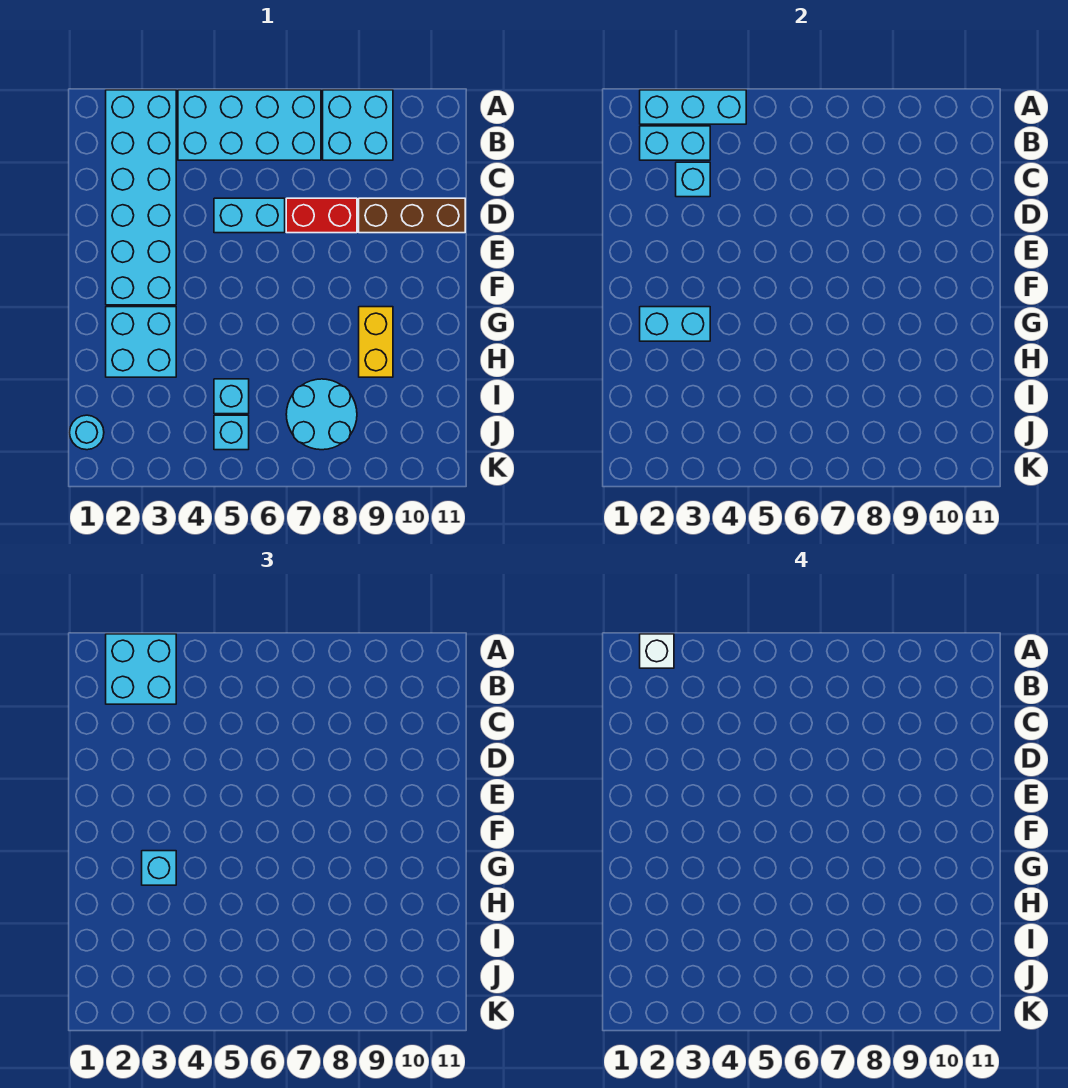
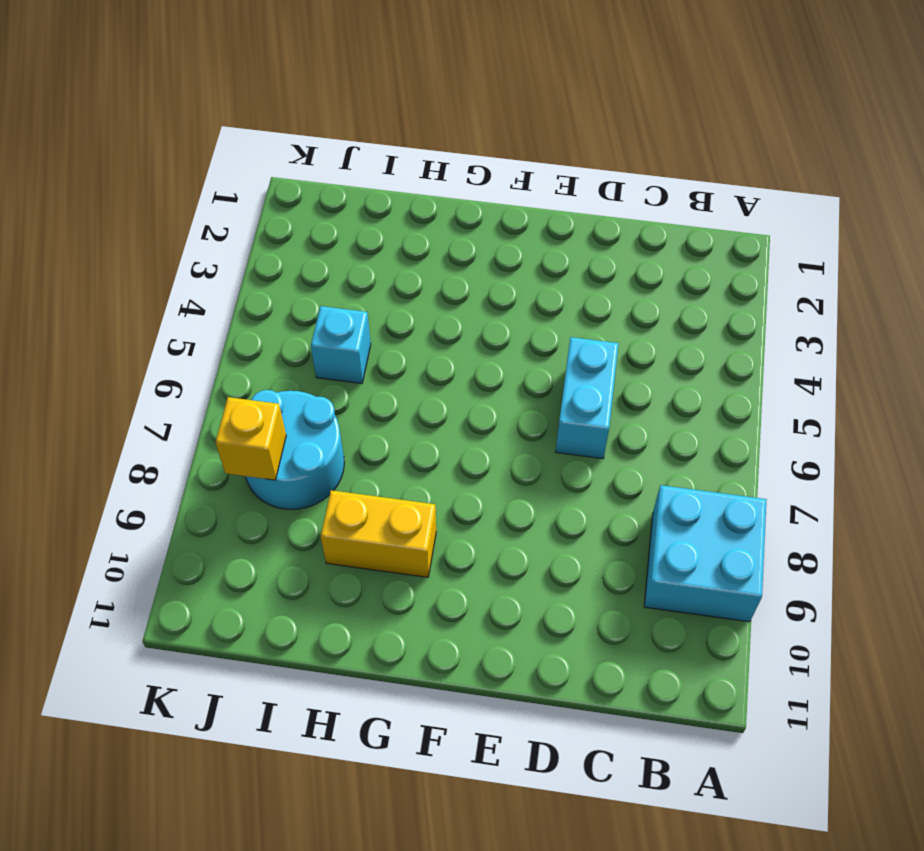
yellow brick J8 level 2 -> none
none -> cyan brick A2:F3 level 1
none -> cyan brick A4:B7 level 1
none -> red brick D7:D8 level 1

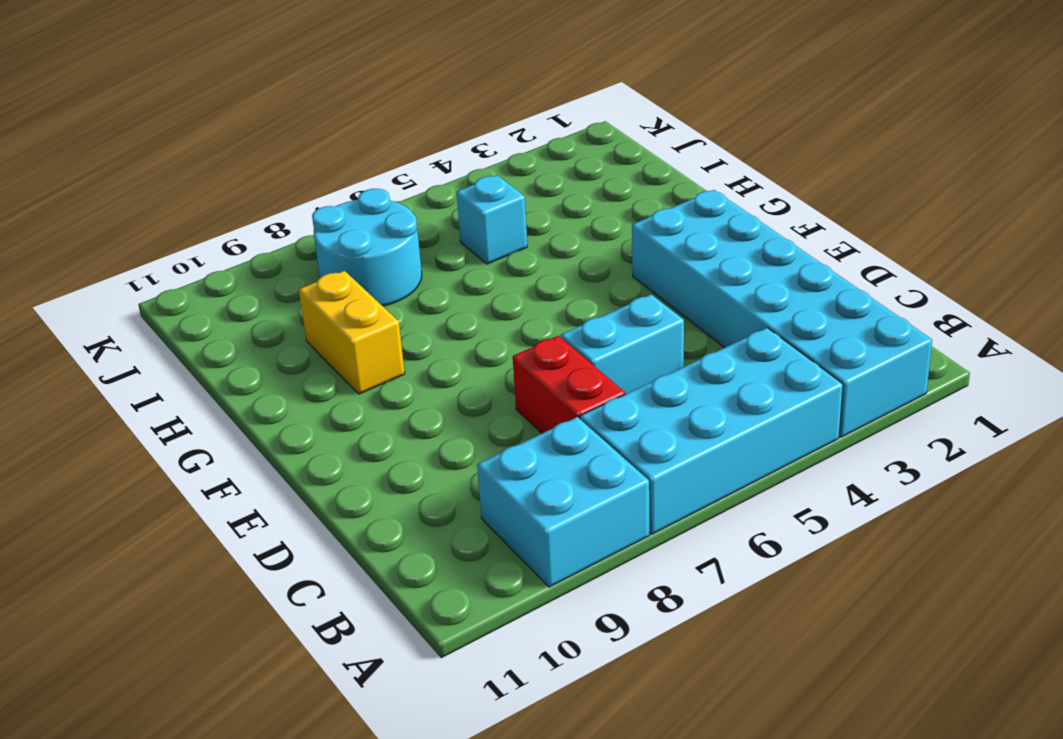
red brick C7:D7 level 1 -> red brick D7:D8 level 1
none -> brown brick D9:D11 level 1
none -> cyan brick G2:H3 level 1
none -> cyan round brick J1 level 1

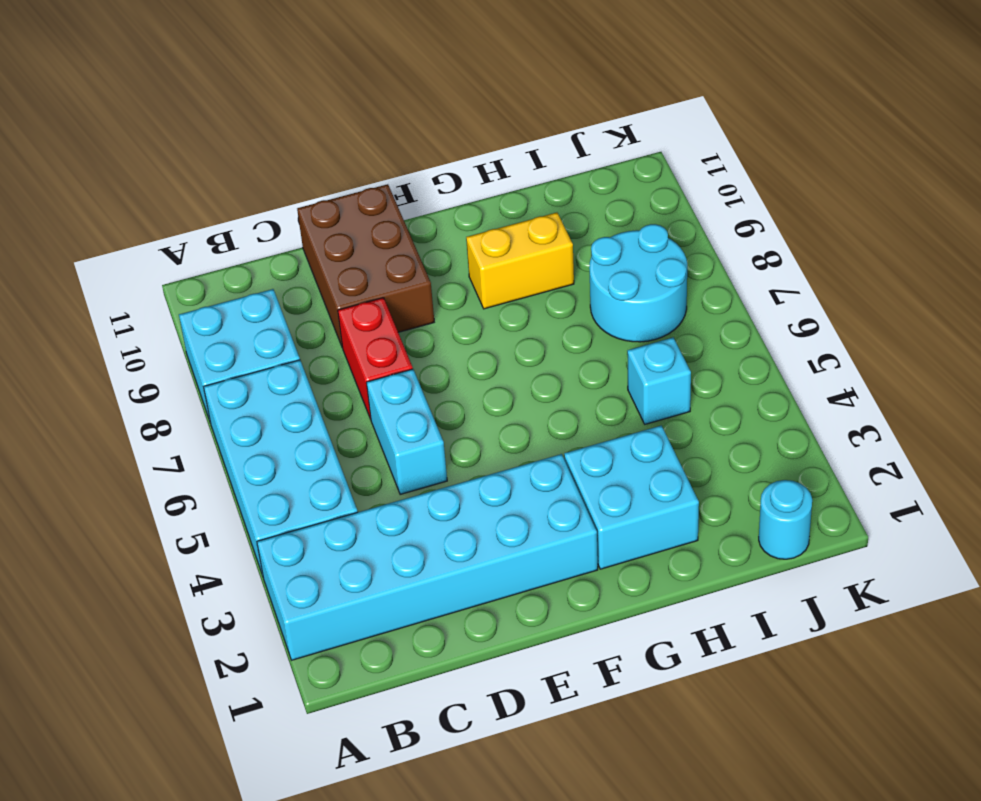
brown brick D9:E11 level 1 -> brown brick D9:D11 level 1
none -> cyan brick J5 level 1
none -> cyan brick A2:A4 level 2
none -> cyan brick B2:B3 level 2

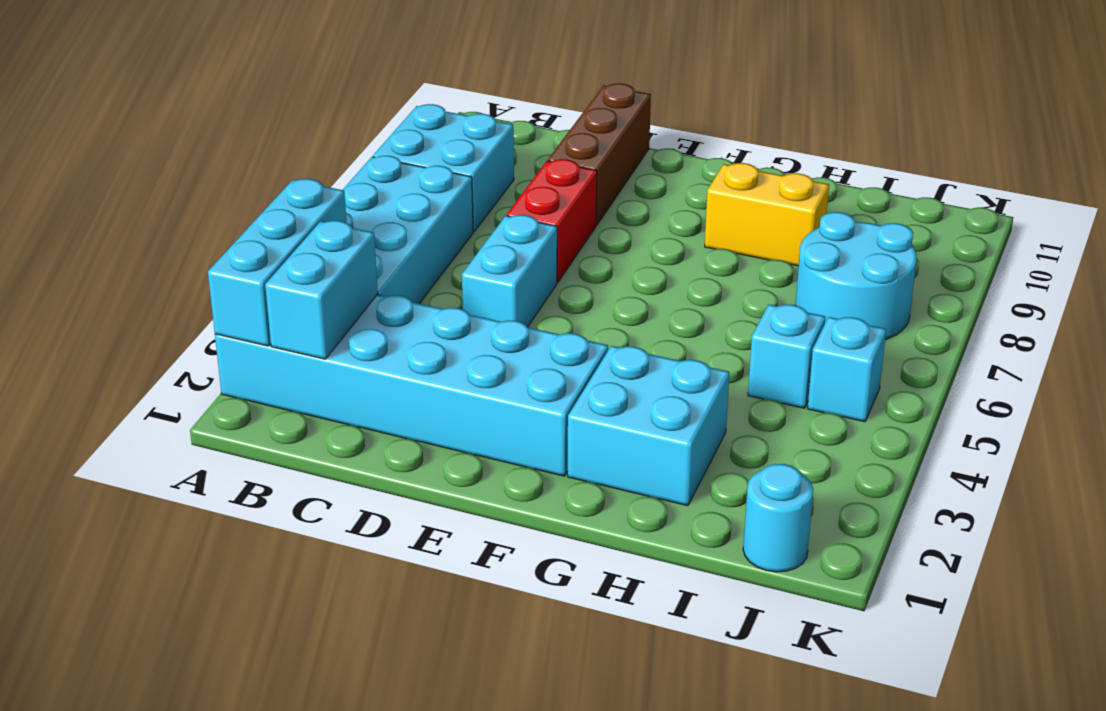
none -> cyan brick C3 level 2
none -> cyan brick G2:G3 level 2
none -> cyan brick A2:B3 level 3

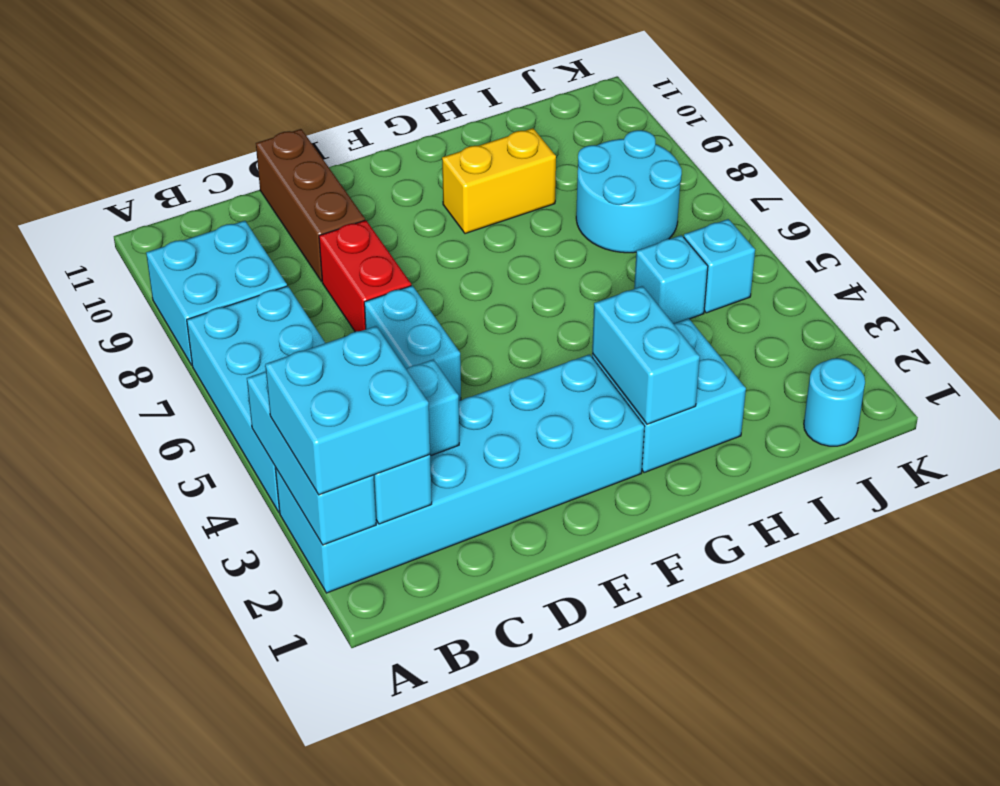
none -> cyan brick G3 level 3
none -> white brick A2 level 4

